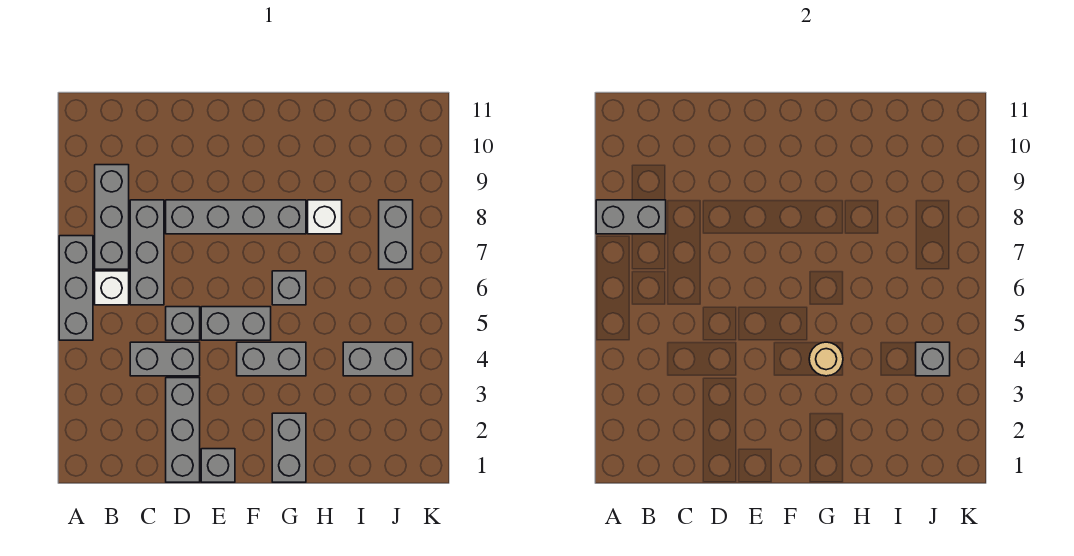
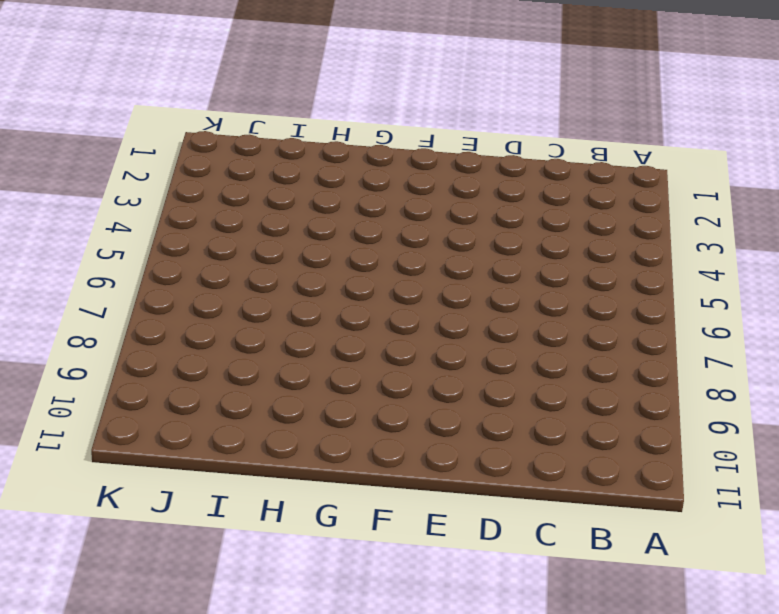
none -> grey brick A5:A7 level 1
none -> white brick B6 level 1
none -> grey brick B7:B9 level 1

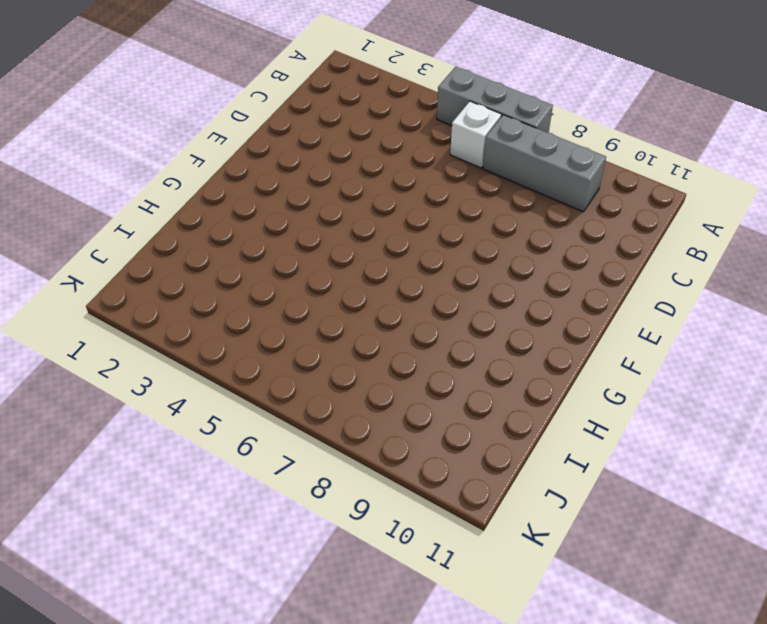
none -> grey brick C4:D4 level 1
none -> grey brick C6:C8 level 1
none -> grey brick D1:D3 level 1

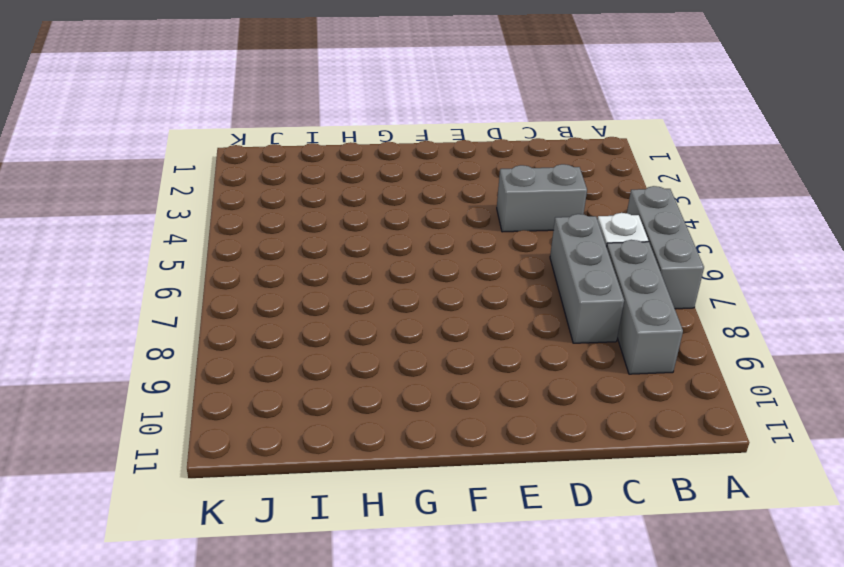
none -> grey brick D1:D3 level 1
none -> grey brick D5 level 1
none -> grey brick D8:G8 level 1

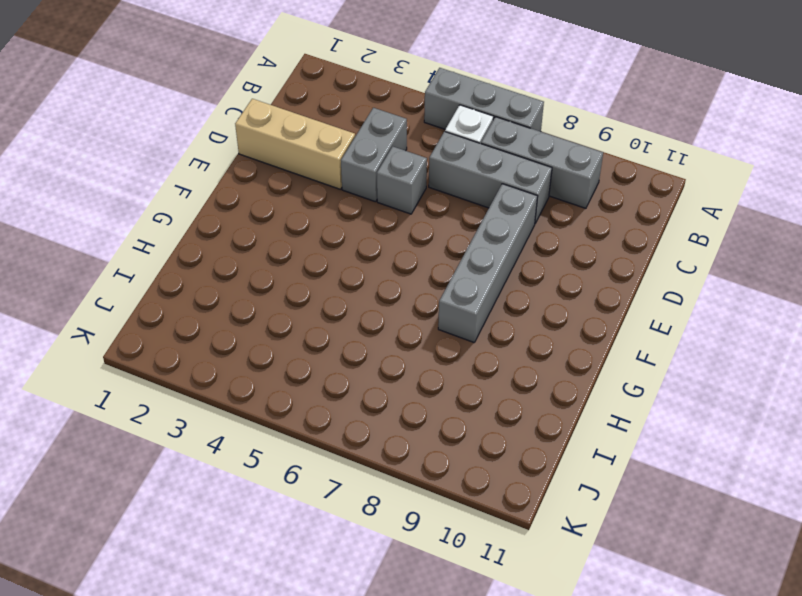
tan brick D1:D3 level 1 -> grey brick D1:D3 level 1
none -> grey brick E1 level 1
none -> grey brick E5:F5 level 1
none -> grey brick F4:G4 level 1

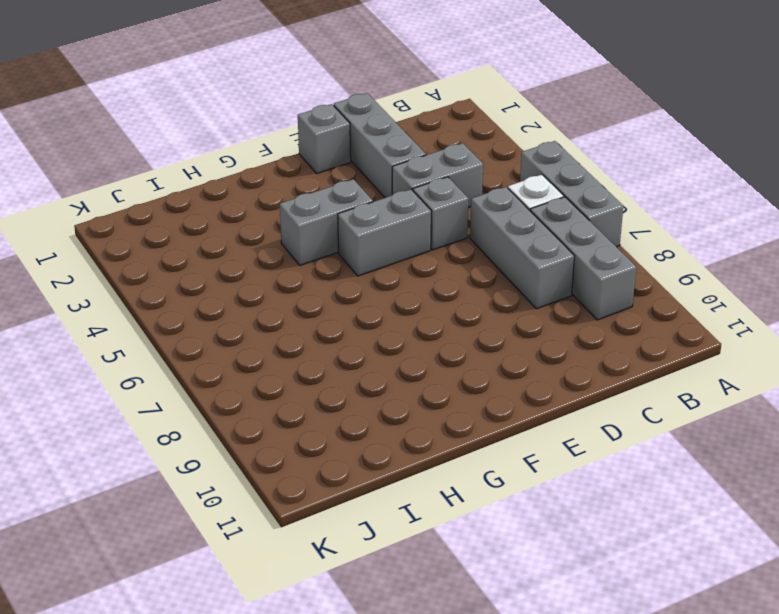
none -> grey brick D8:G8 level 1
none -> grey brick G1:G2 level 1
none -> grey brick G6 level 1

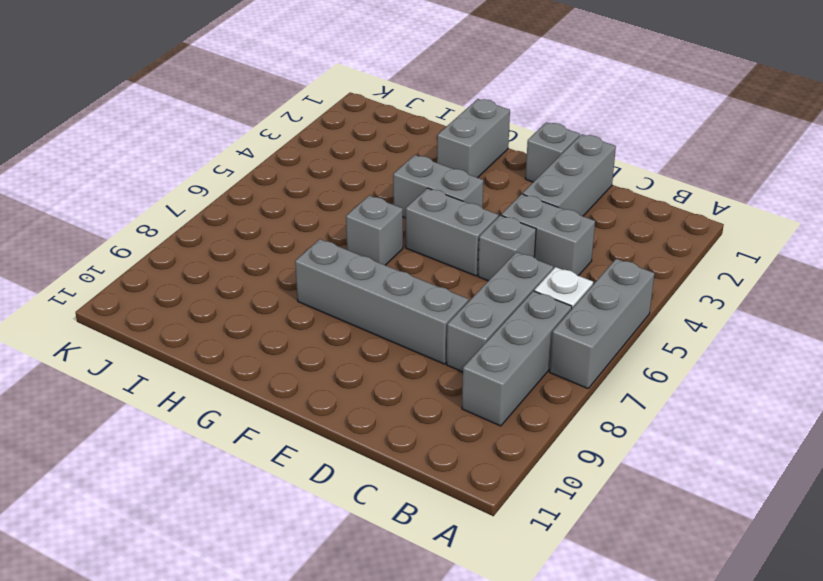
none -> white brick H8 level 1
none -> grey brick I4:J4 level 1
none -> grey brick J7:J8 level 1

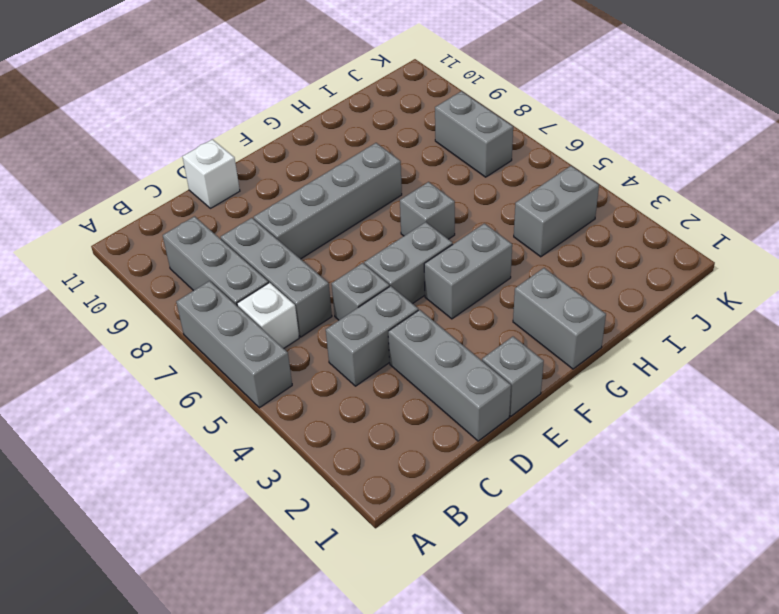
white brick D11 level 1 -> white brick H8 level 1
none -> grey brick A8:B8 level 2
none -> tan round brick G4 level 2
none -> grey brick J4 level 2

